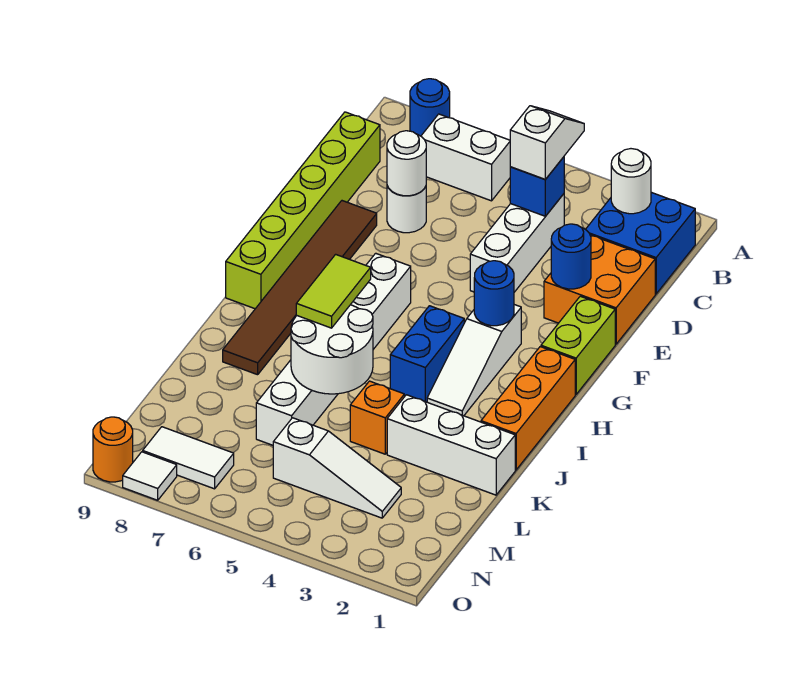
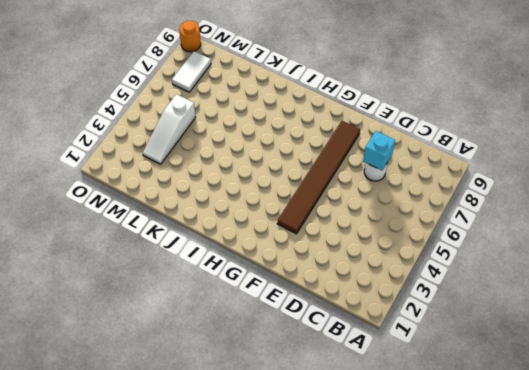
cyan brick D7 level 2 -> white round brick D7 level 2
brown tile F3:F8 level 1 -> brown tile E8:J8 level 1
none -> blue round brick A8 level 1
none -> blue brick B1:C2 level 1
none -> white brick B6:B7 level 1

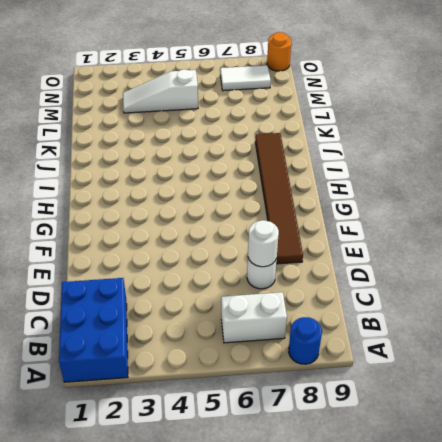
blue brick A1:C2 level 1 -> blue brick B1:C2 level 1
none -> white brick C4:E4 level 1
none -> lime brick C9:H9 level 1
none -> orange brick D1:E2 level 1

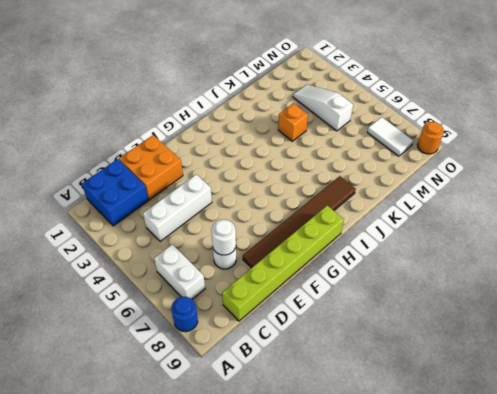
none -> lime brick F1:G1 level 1
none -> white slope G3:I3 level 1 top G
none -> white brick G6:L6 level 1

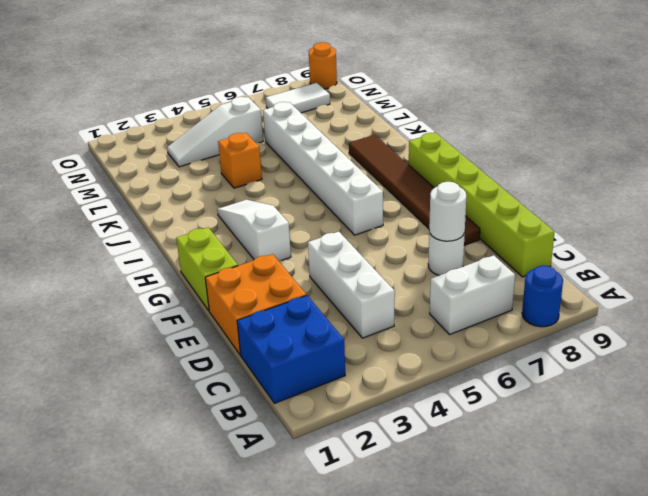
none -> orange brick H1:J1 level 1
none -> blue brick H4:I4 level 1
none -> white brick K1:K3 level 1

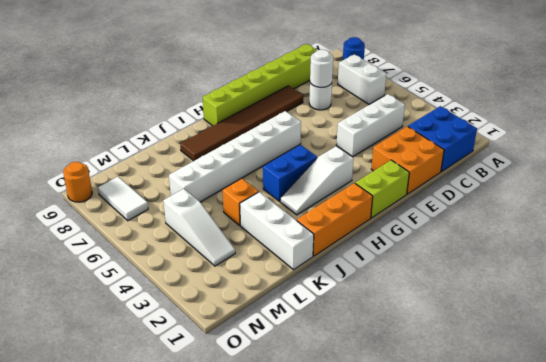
none -> white tile O8 level 1
none -> white round brick B2 level 2
none -> blue brick C4 level 2

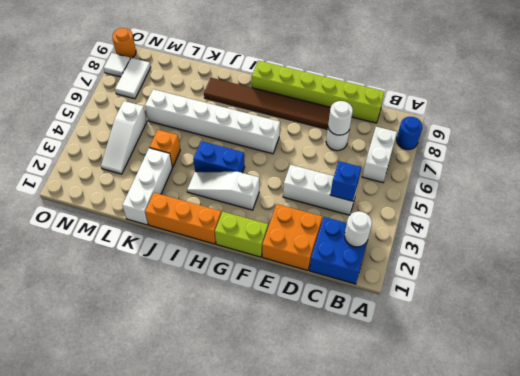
none -> blue round brick E2 level 2
none -> blue round brick G3 level 2
none -> white round brick J5:K6 level 2

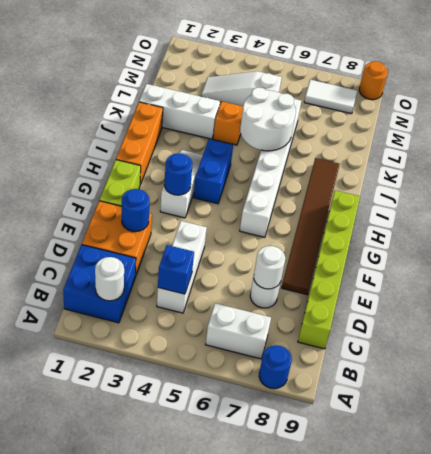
none -> white tile O8 level 1
none -> white slope B4:C4 level 3 top C
none -> lime tile I6:J6 level 3

